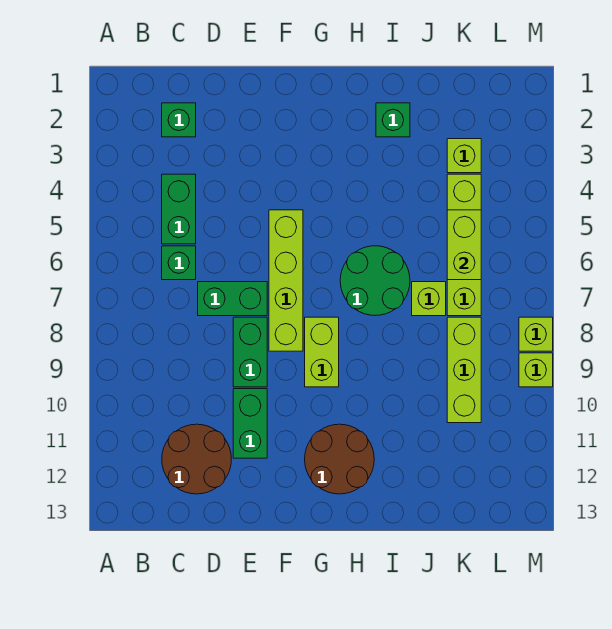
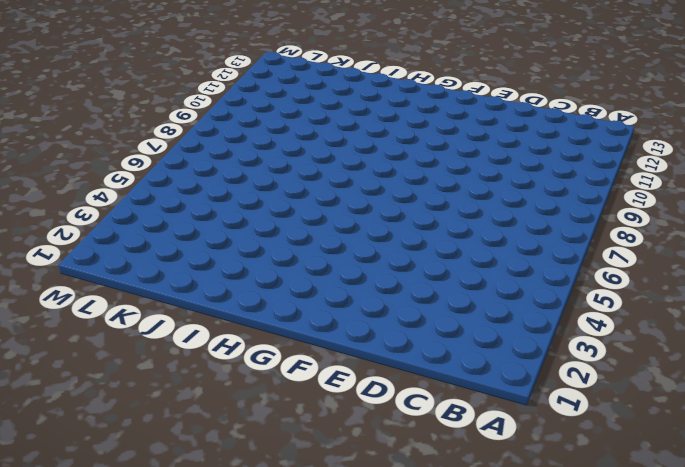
none -> green brick C2 level 1
none -> green brick C4:C5 level 1
none -> green brick C6 level 1

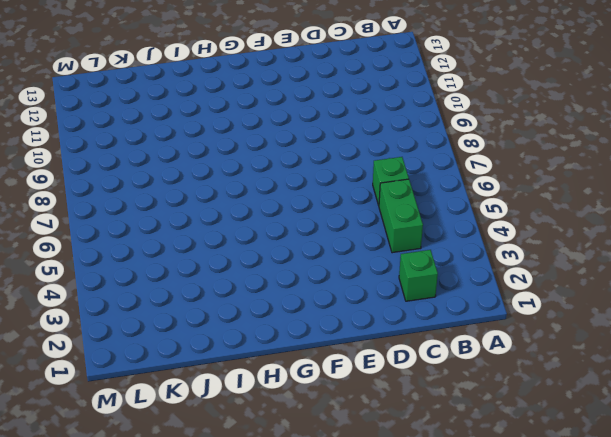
none -> brown round brick C11:D12 level 1
none -> green brick D7:E7 level 1
none -> green brick E8:E9 level 1

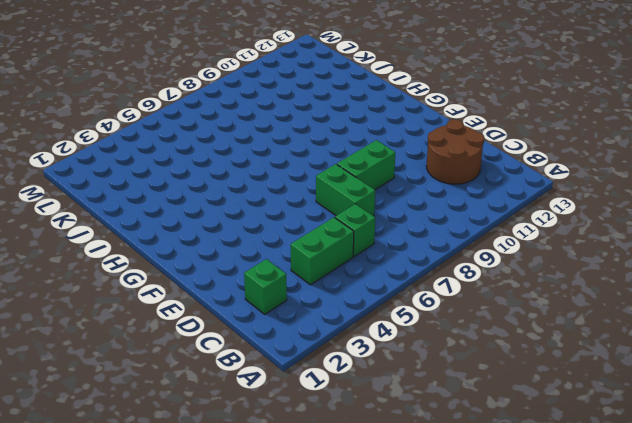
none -> green brick E10:E11 level 1
none -> lime brick F5:F8 level 1
none -> lime brick G8:G9 level 1

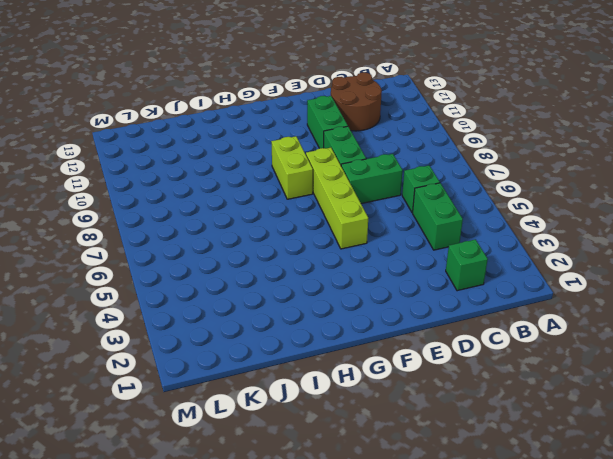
none -> brown round brick G11:H12 level 1
none -> green round brick H6:I7 level 1
none -> green brick I2 level 1

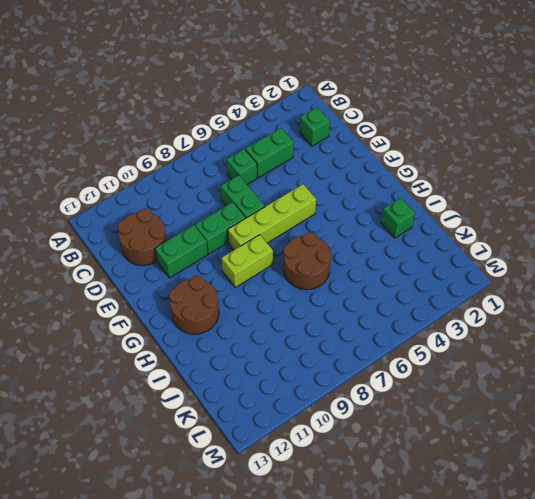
brown round brick H6:I7 level 1 -> green round brick H6:I7 level 1
none -> lime brick J7 level 1
none -> lime brick K3 level 1
none -> lime brick K4:K7 level 1

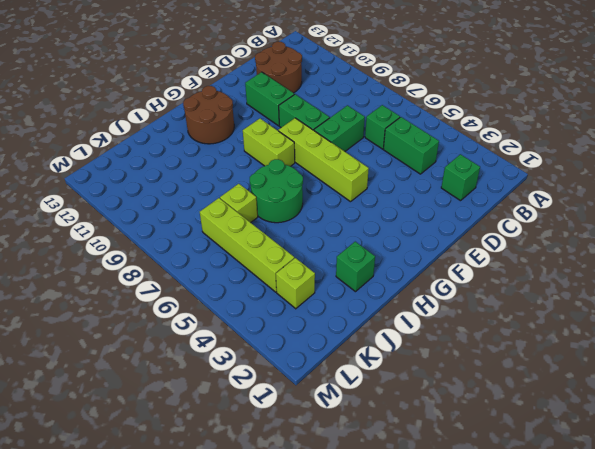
none -> lime brick K8:K10 level 1
none -> lime brick M8 level 1
none -> lime brick M9 level 1

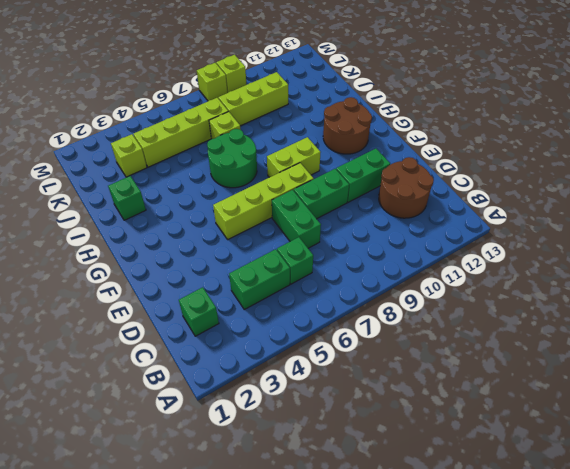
none -> lime brick K5:K6 level 2

